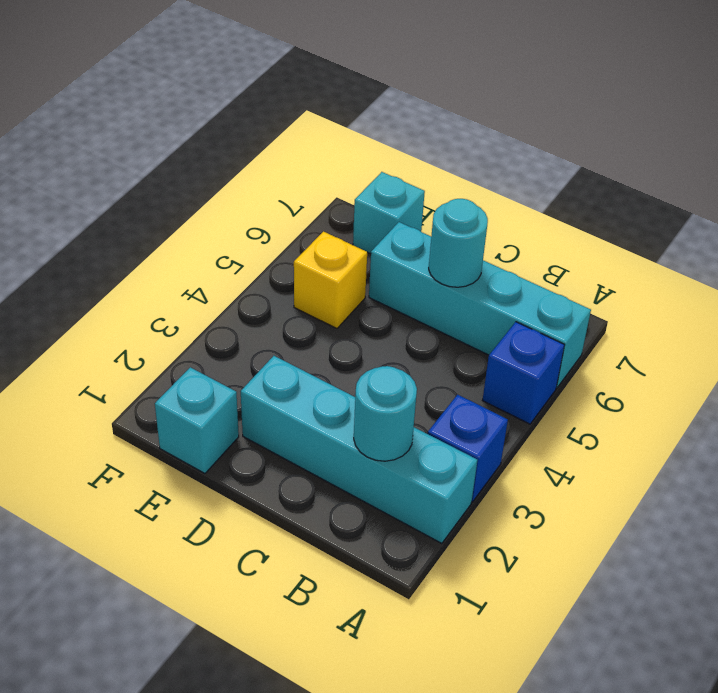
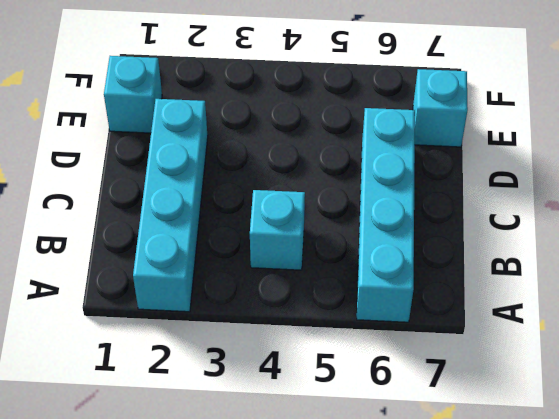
cyan brick B4 level 1 -> none
none -> blue brick A3 level 1
none -> blue brick A5 level 1

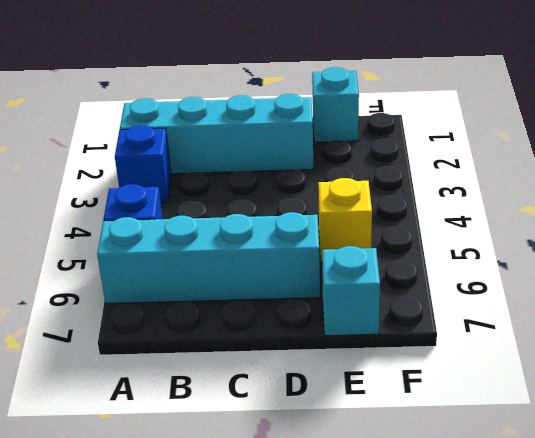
none -> cyan round brick B2 level 2
none -> cyan round brick C6 level 2

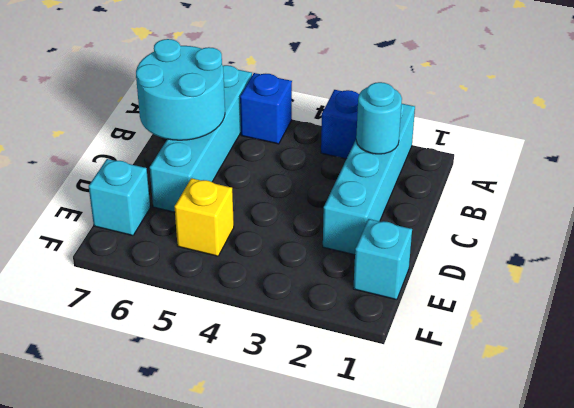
cyan round brick B6:C7 level 2 -> cyan round brick C6 level 2

